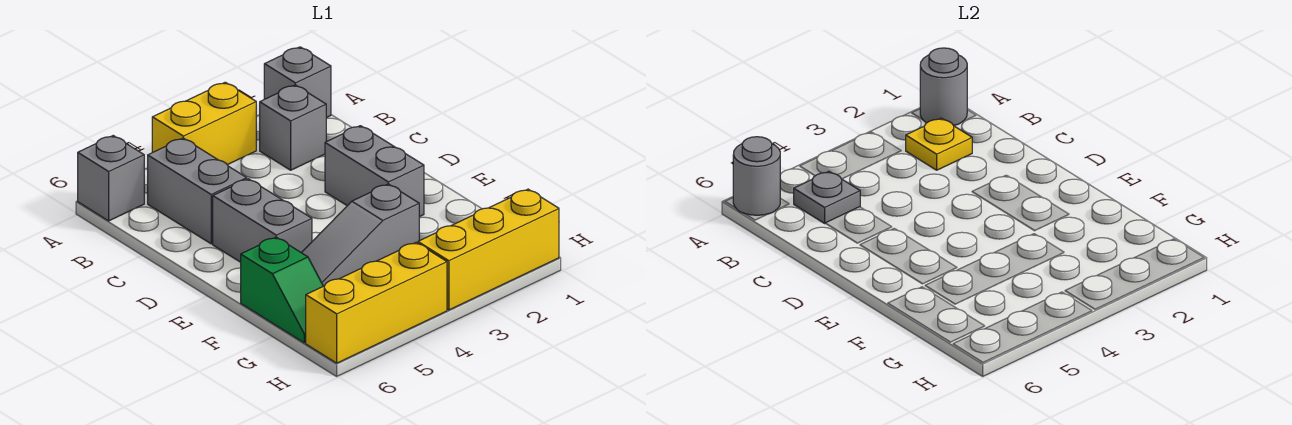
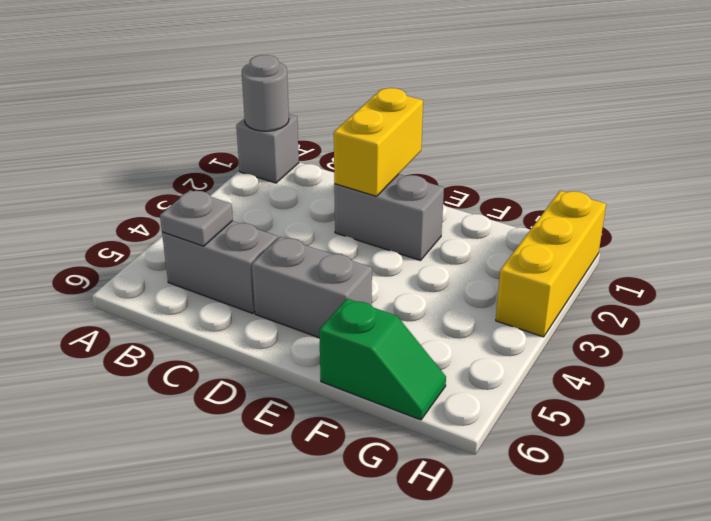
yellow brick D1:D2 level 2 -> yellow brick A3:A4 level 1
none -> grey brick A6 level 1
none -> grey brick B2 level 1
none -> grey slope F3:F5 level 1 top 3

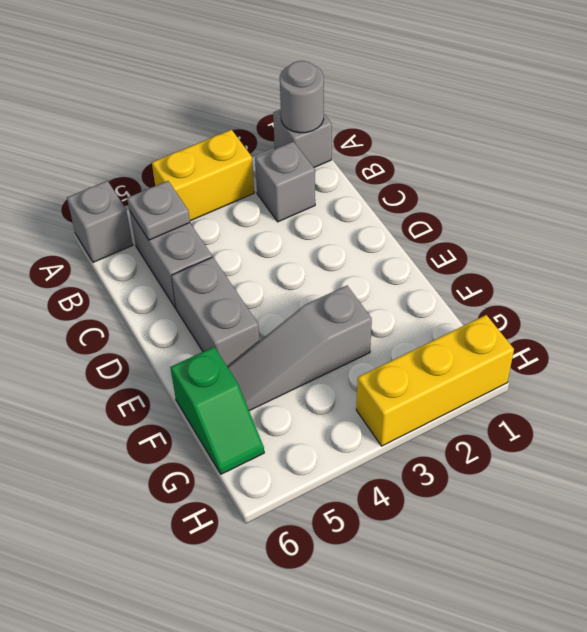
none -> grey brick D2:E2 level 1
none -> yellow brick H4:H6 level 1
none -> grey round brick A6 level 2

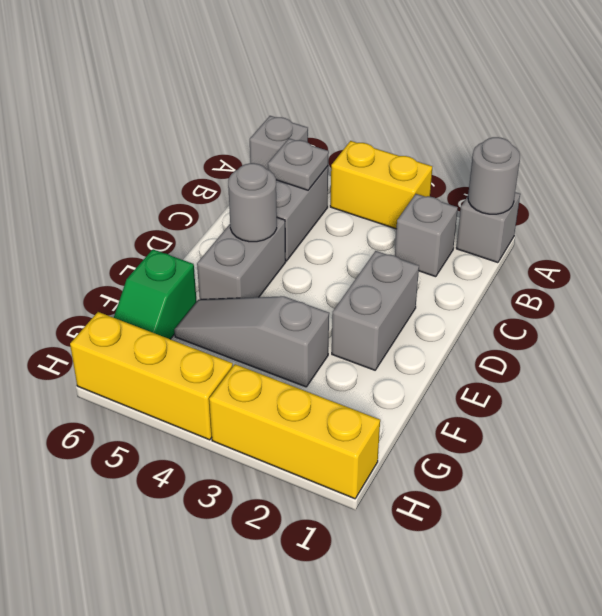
grey round brick D5 level 2 -> grey round brick A6 level 2
none -> yellow plate B2 level 2

